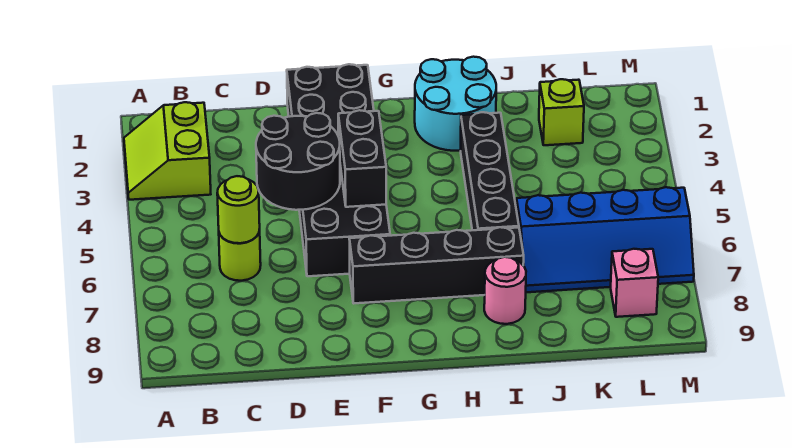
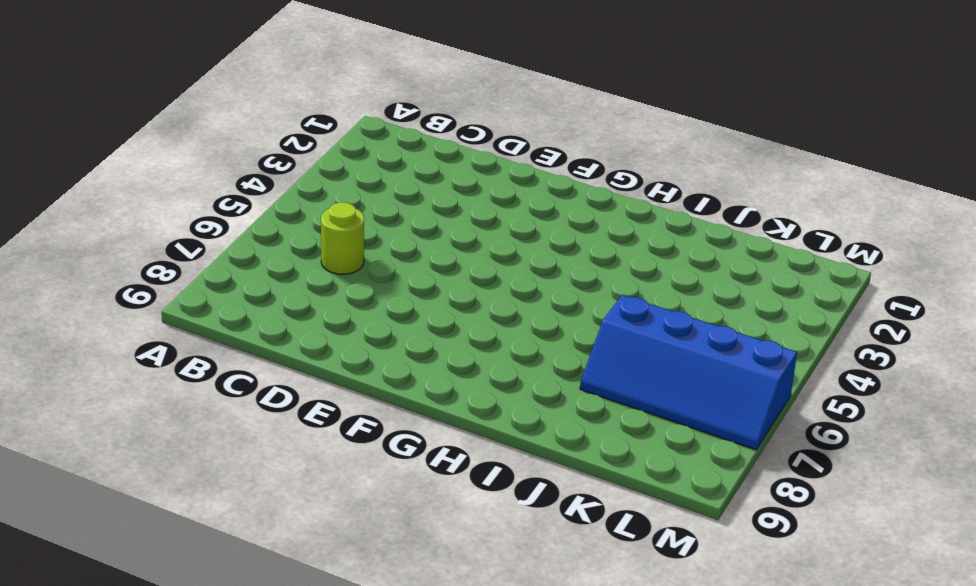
none -> lime slope A2:B3 level 1 top B
none -> black brick E1:F6 level 1
none -> black brick F7:I7 level 1

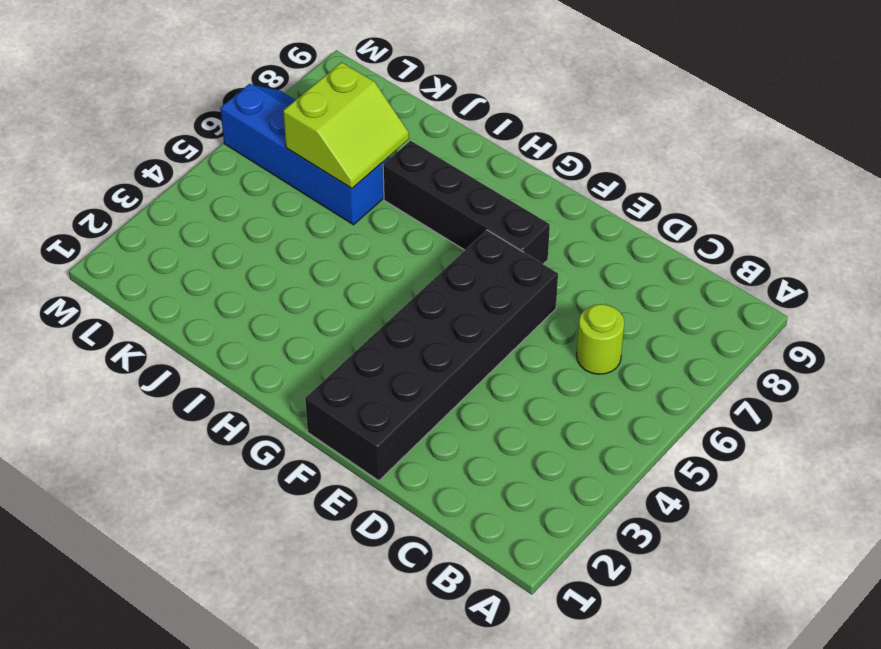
lime slope J6:K7 level 2 top K -> lime slope A2:B3 level 1 top B
none -> cyan round brick H1:I2 level 1
none -> black brick I3:I6 level 1
none -> pink round brick I8 level 1

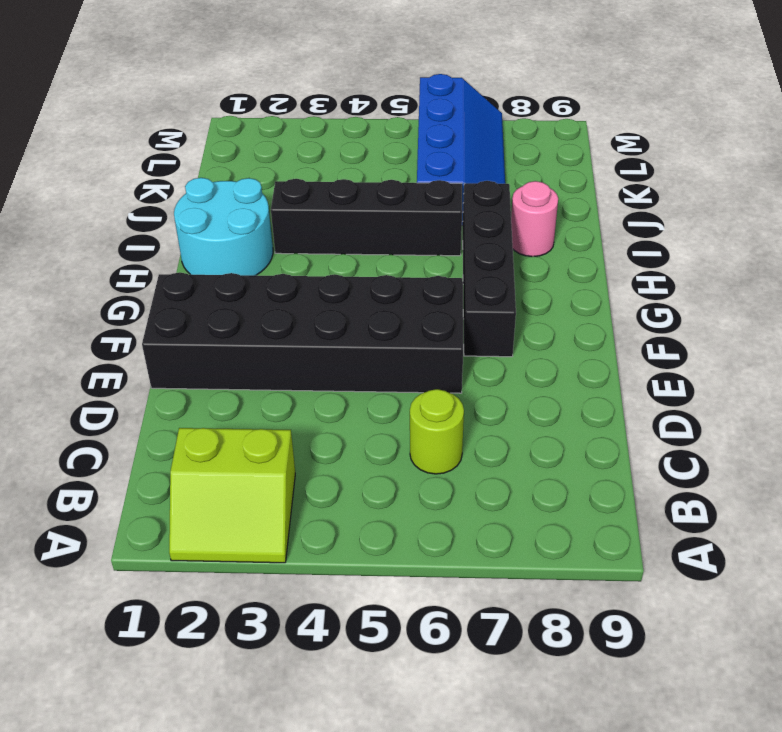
none -> lime brick K2 level 1
none -> pink brick L8 level 1
none -> lime round brick C6 level 2

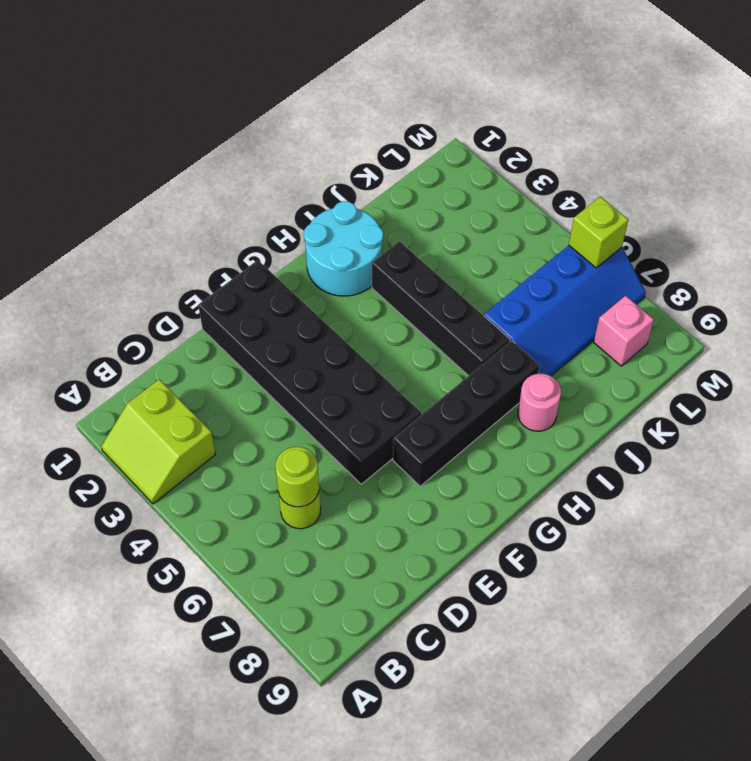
lime brick M6 level 2 -> lime brick K2 level 1
none -> black round brick D4:E5 level 2
none -> black brick F4:F5 level 2

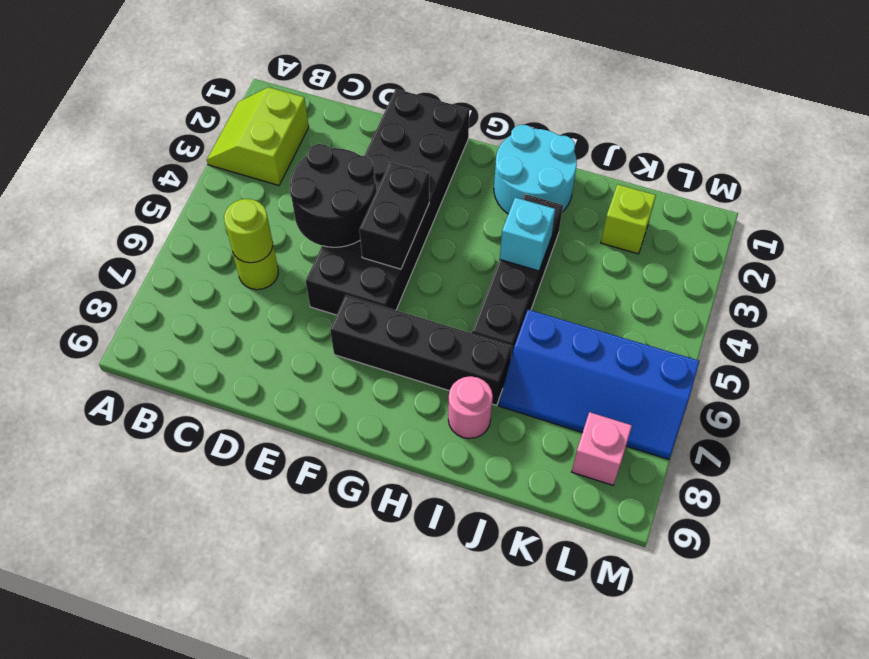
cyan brick I4 level 2 -> none

